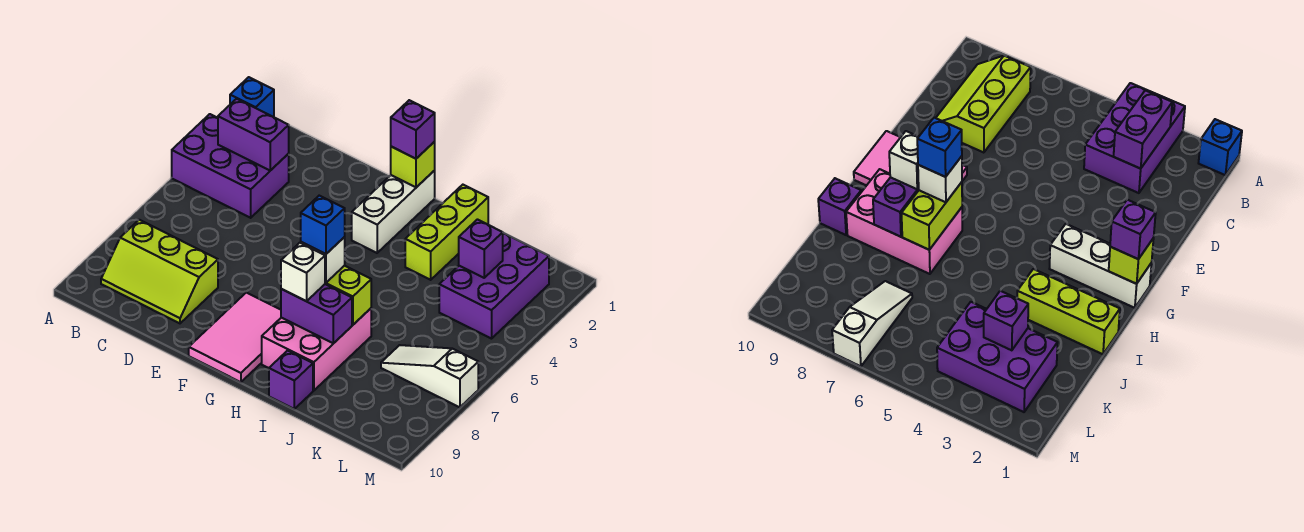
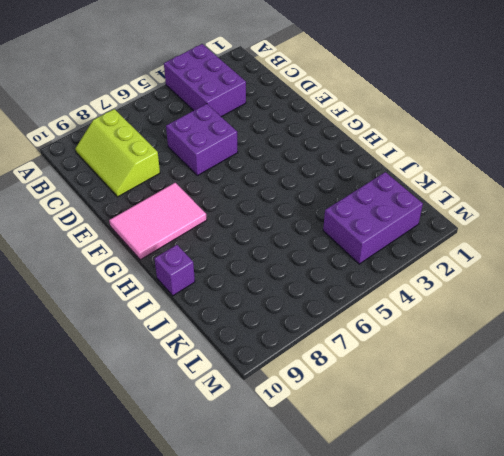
purple brick D5:E6 level 1 -> none
none -> blue brick A1 level 1
none -> white brick G1:G3 level 1
none -> pink brick H7:I9 level 1

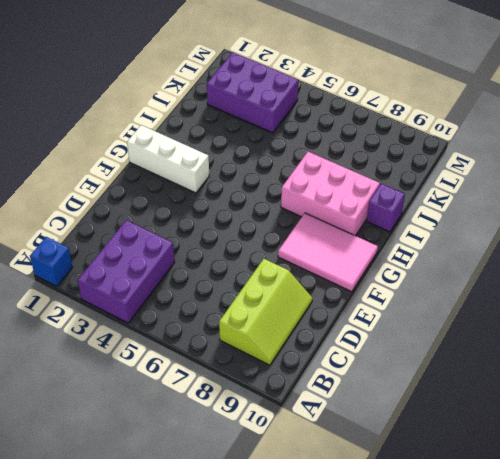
none -> lime brick I1:I3 level 1
none -> white slope K7:M7 level 1 top M
none -> purple brick B3:C3 level 2

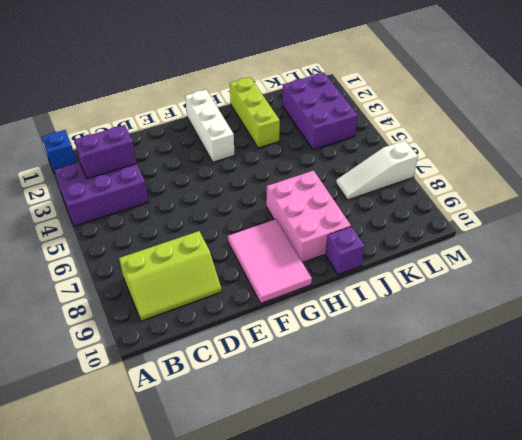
none -> lime brick G1 level 2
none -> lime brick H7:I7 level 2
none -> purple brick H8:I8 level 2

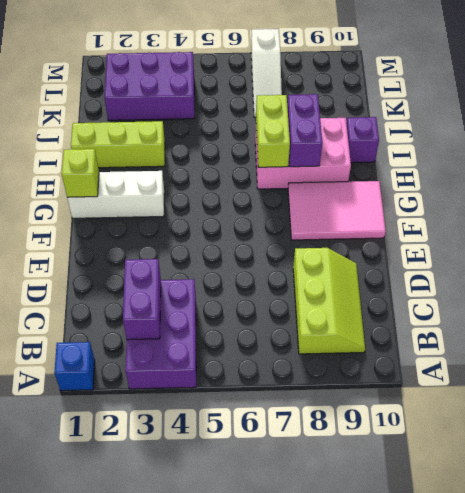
none -> purple brick K3 level 2
none -> purple brick G1 level 3
none -> white brick H7 level 3

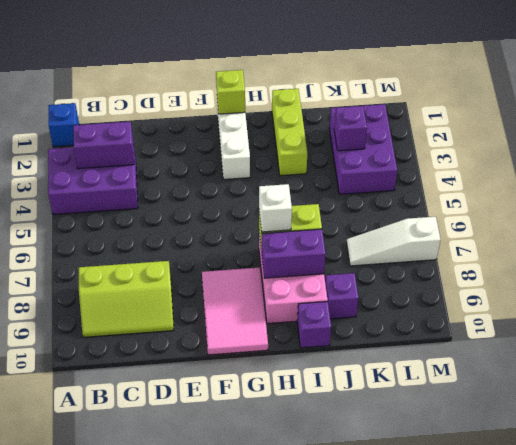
purple brick J9 level 1 -> purple brick G1 level 3
none -> white brick H8 level 3
none -> blue brick H7 level 4

